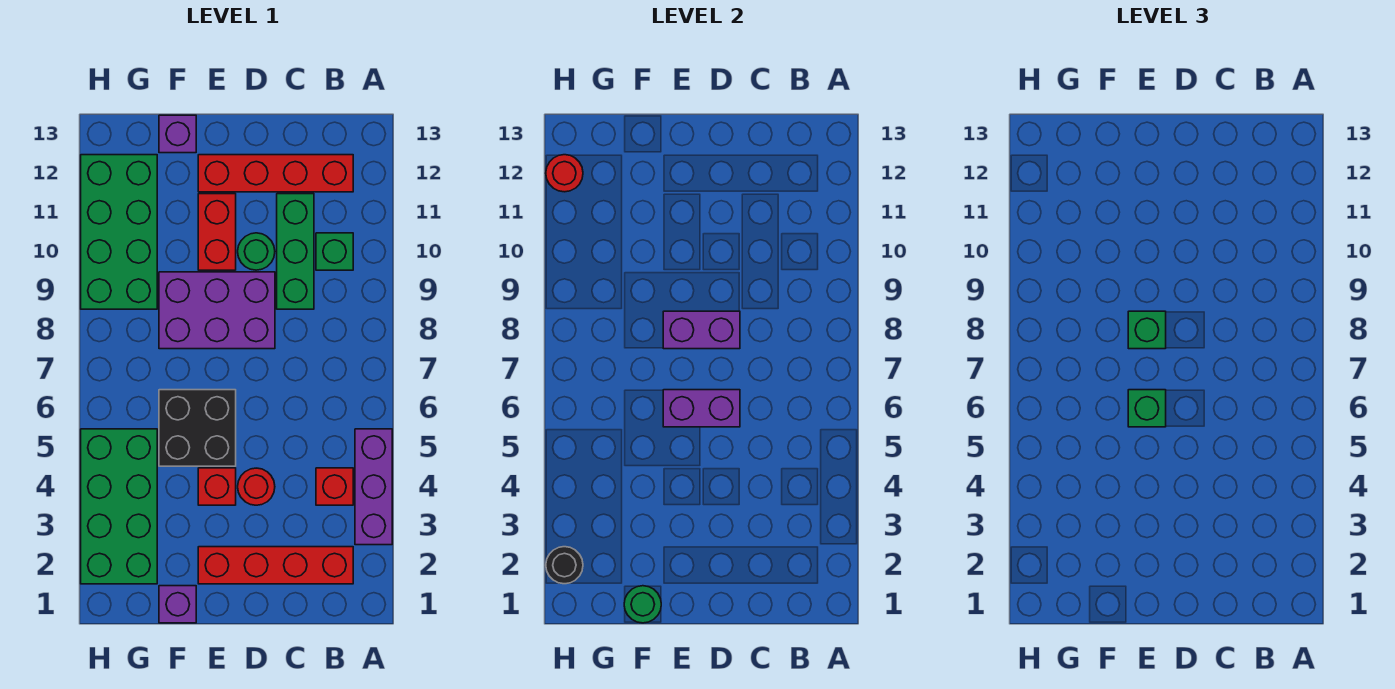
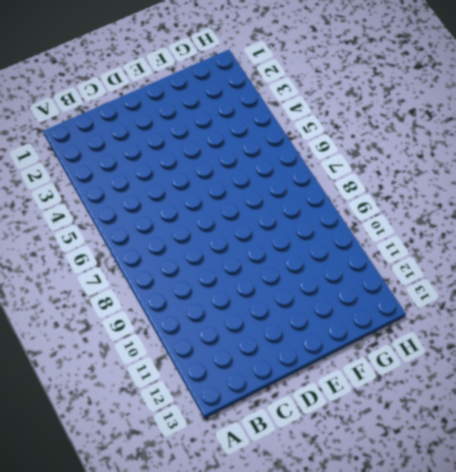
none -> purple brick A3:A5 level 1
none -> red brick B2:E2 level 1
none -> red brick B4 level 1

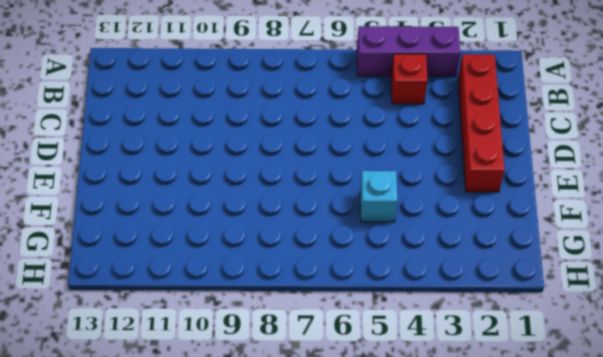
cyan brick F5 level 1 -> black brick E5:F6 level 1
none -> green brick B10 level 1
none -> red brick B12:E12 level 1
none -> green brick C9:C11 level 1

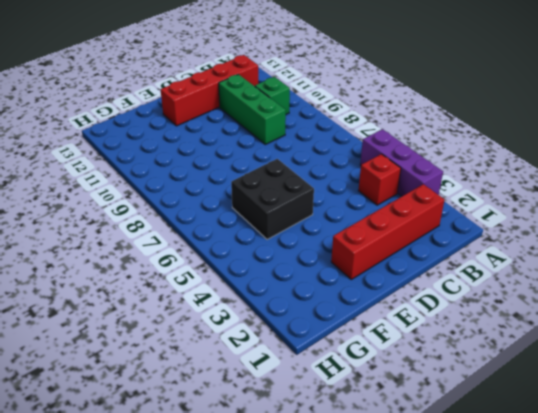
none -> red round brick D4 level 1
none -> purple brick D8:F9 level 1
none -> green round brick D10 level 1

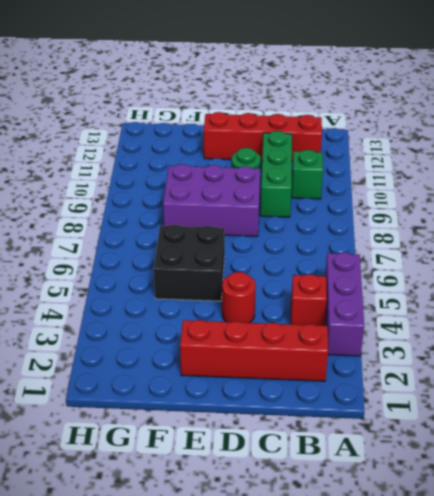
none -> red brick E4 level 1
none -> red brick E10:E11 level 1
none -> purple brick F1 level 1

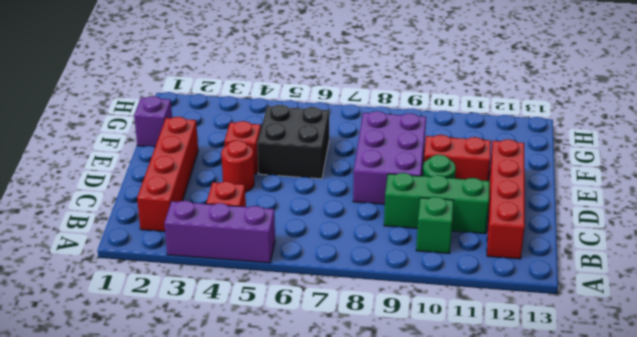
none -> purple brick F13 level 1
none -> green brick G2:H5 level 1
none -> green brick G9:H12 level 1

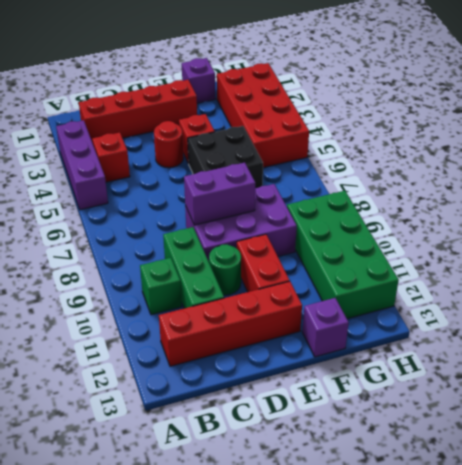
red brick G2:H5 level 1 -> green brick G2:H5 level 1
none -> purple brick D6:E6 level 2
none -> green round brick F1 level 2
none -> black round brick H2 level 2

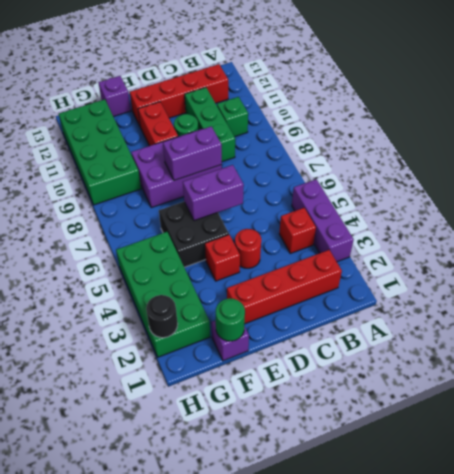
none -> red round brick H12 level 2
none -> green brick E6 level 3
none -> green brick E8 level 3

